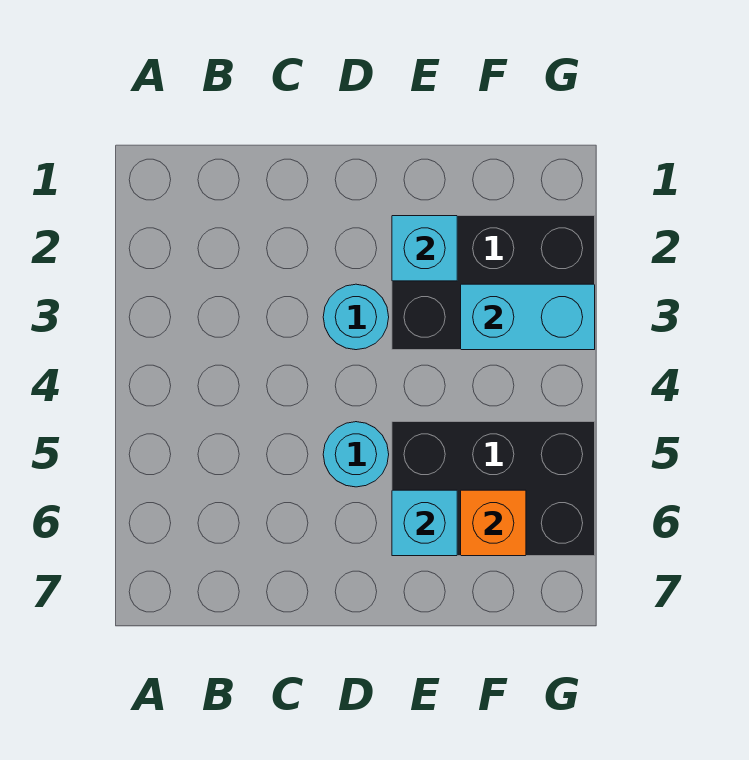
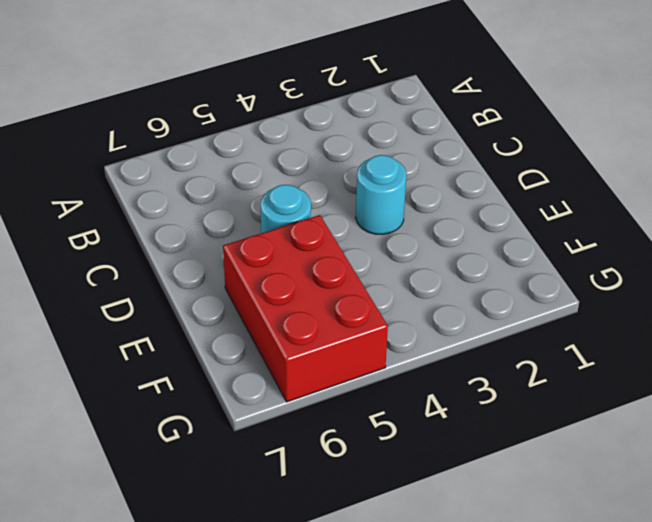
red brick E5:G6 level 1 -> black brick E5:G6 level 1
none -> black brick E2:G3 level 1
none -> cyan brick E2 level 2

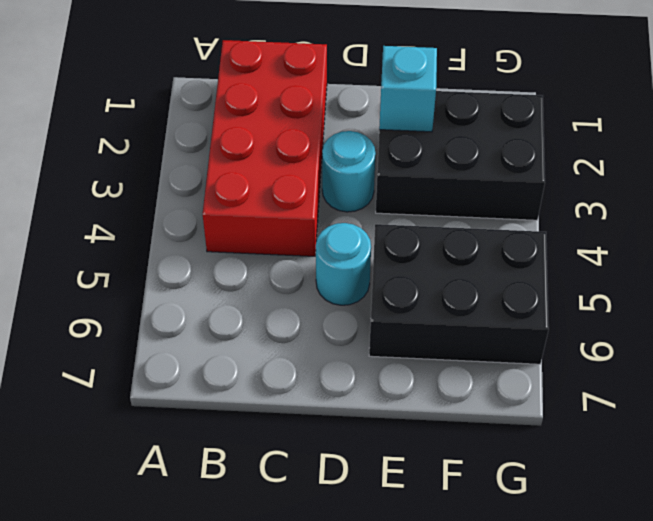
red brick B1:C4 level 1 -> none
none -> cyan brick E6 level 2
none -> cyan brick F3:G3 level 2

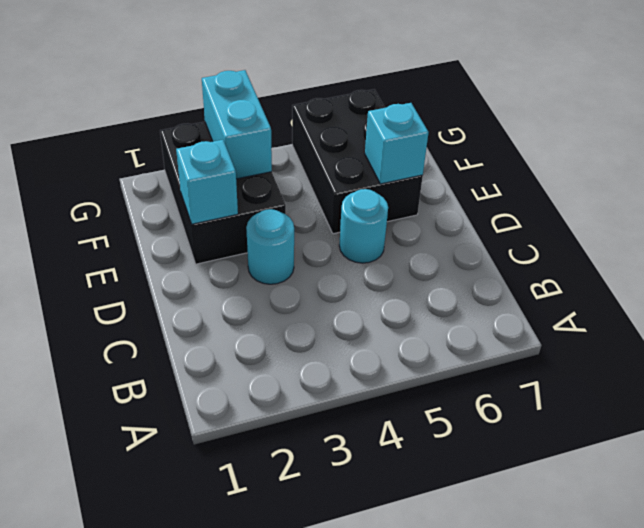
none -> orange brick F6 level 2

